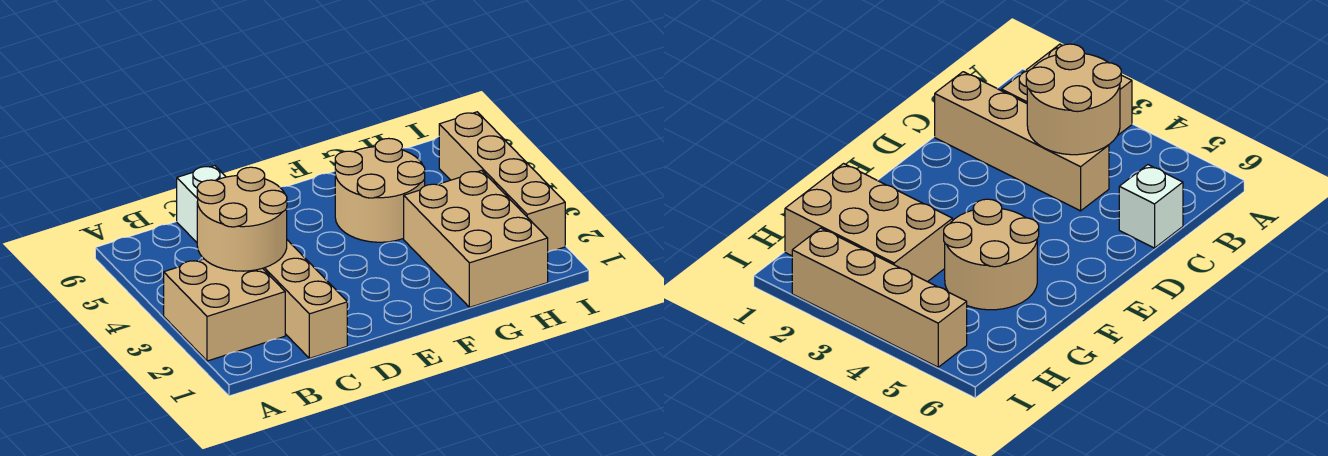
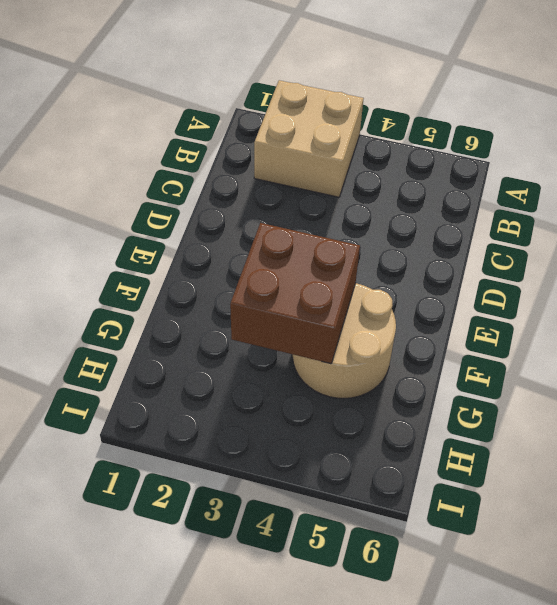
brown brick F3:G4 level 2 -> none
none -> tan brick C1:C4 level 1
none -> white brick C6 level 1

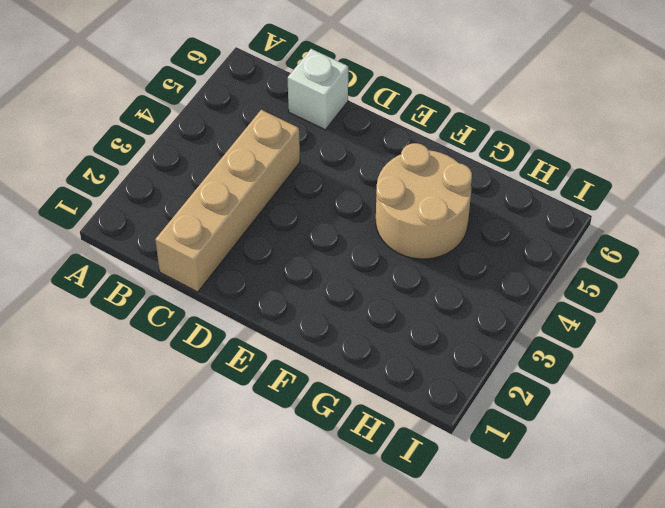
none -> tan brick A2:B3 level 1
none -> tan brick G1:H3 level 1

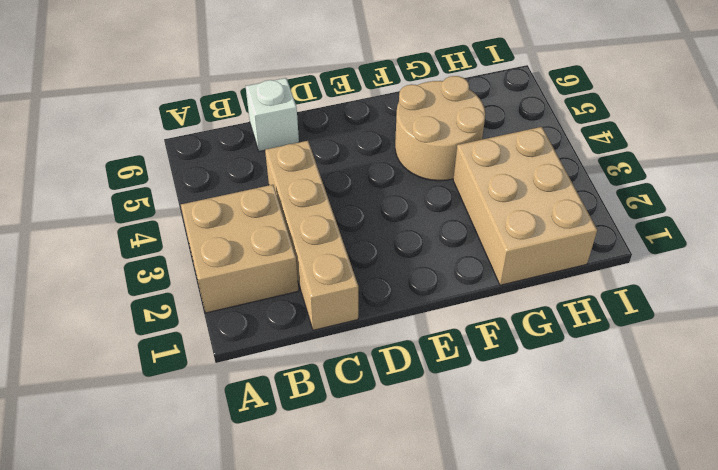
none -> tan brick I2:I5 level 1
none -> tan round brick B3:C4 level 2

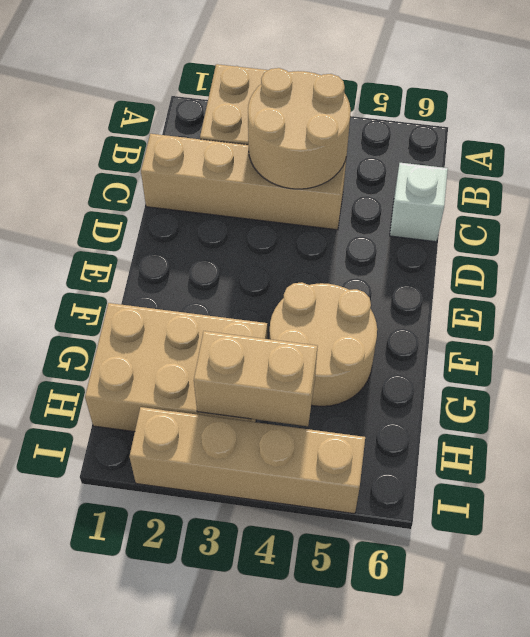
tan brick H3:H4 level 2 -> none

